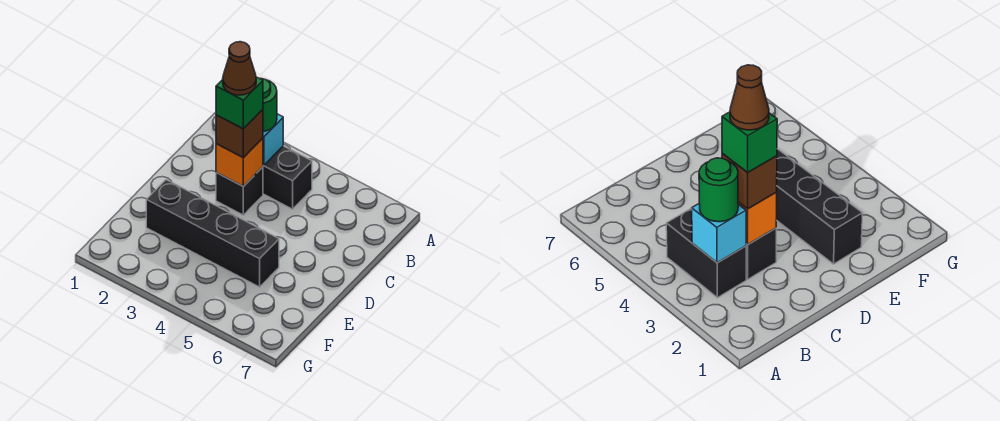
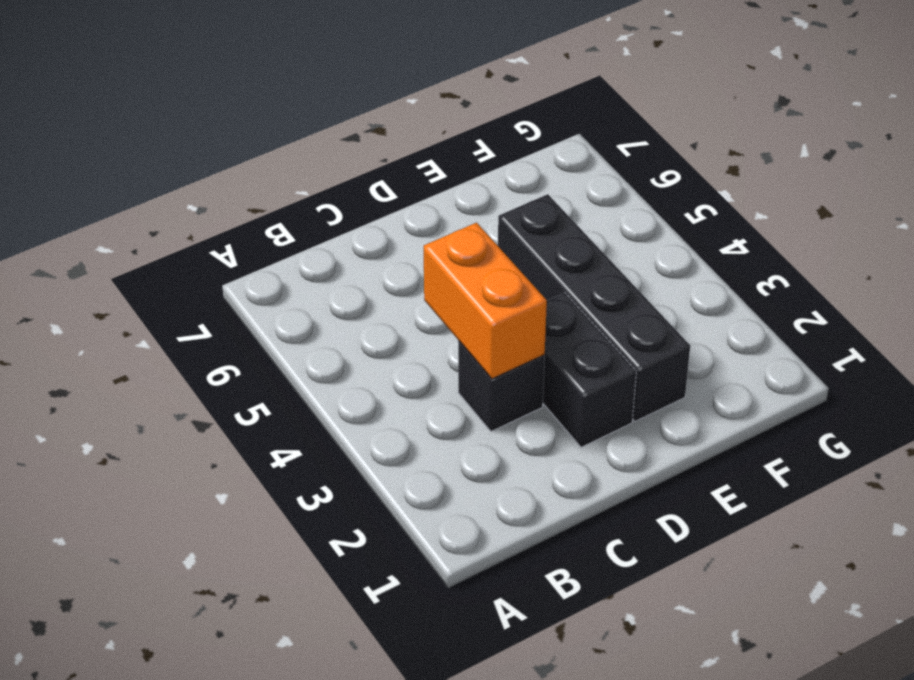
orange brick C3:C4 level 2 -> orange brick C3 level 2
black brick D2:D3 level 1 -> black brick B3:B4 level 1
none -> cyan brick B3 level 2
none -> green round brick B3 level 3

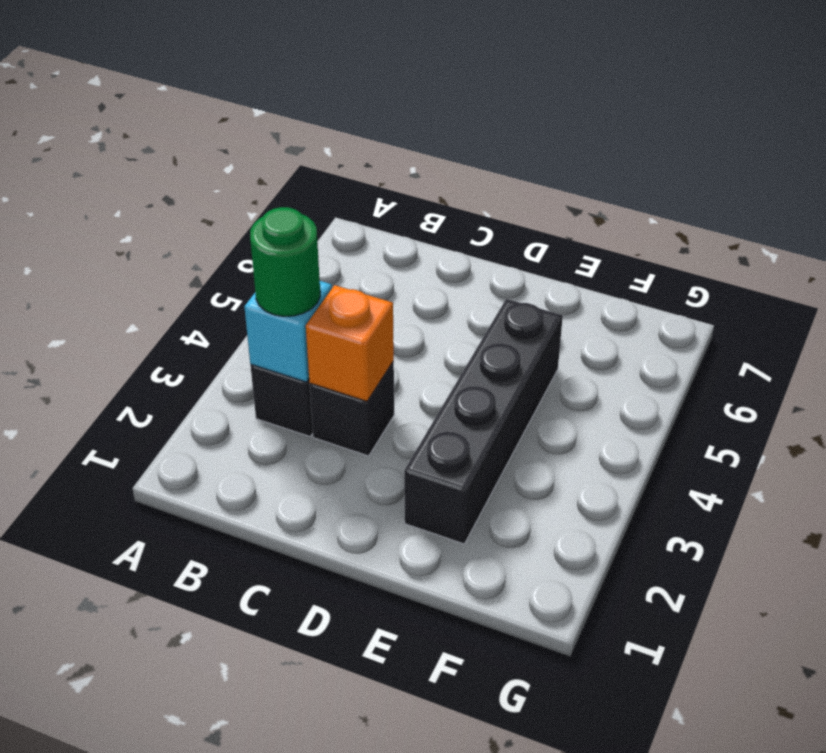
none -> brown brick C3 level 3
none -> green brick C3 level 4

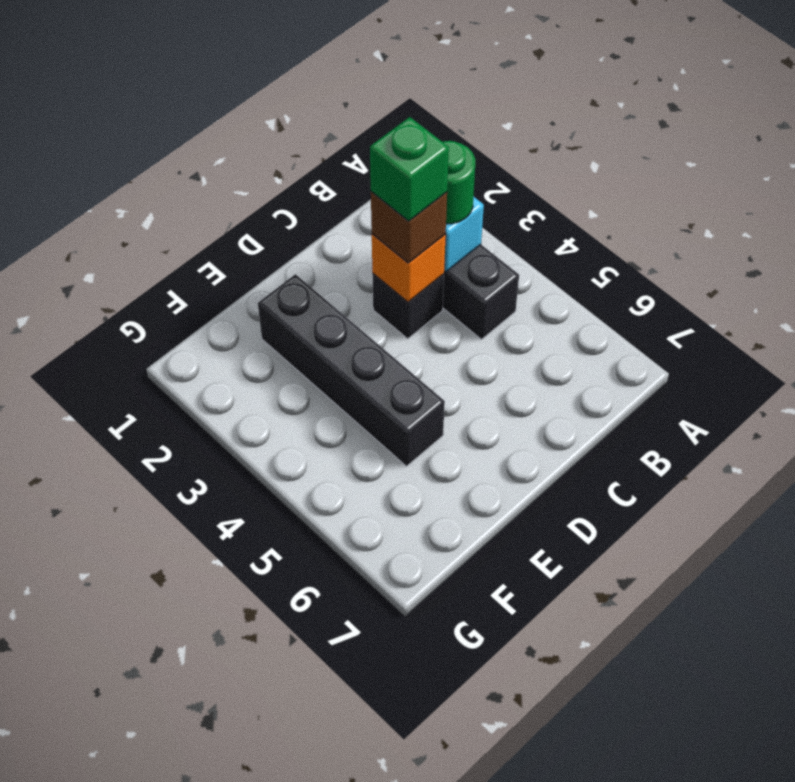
none -> brown cone C3 level 5

